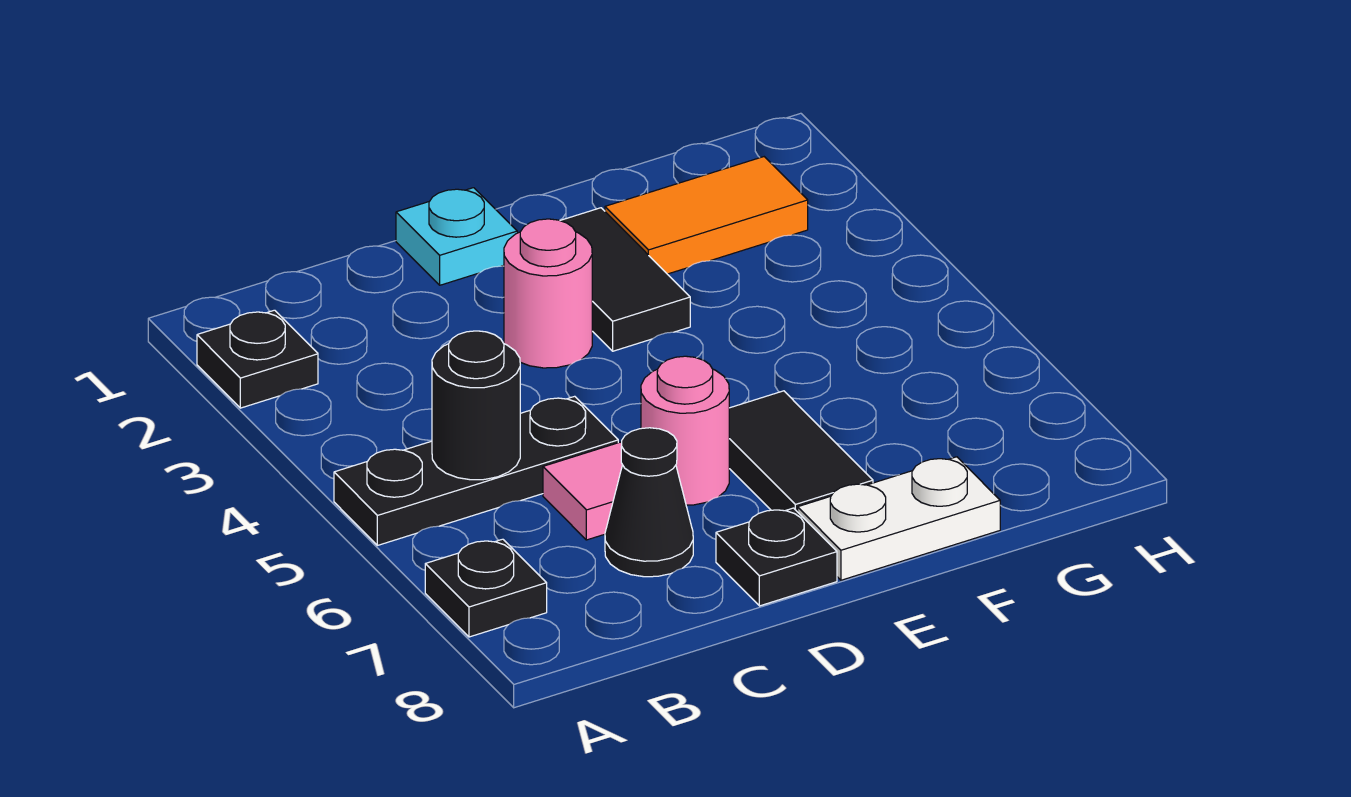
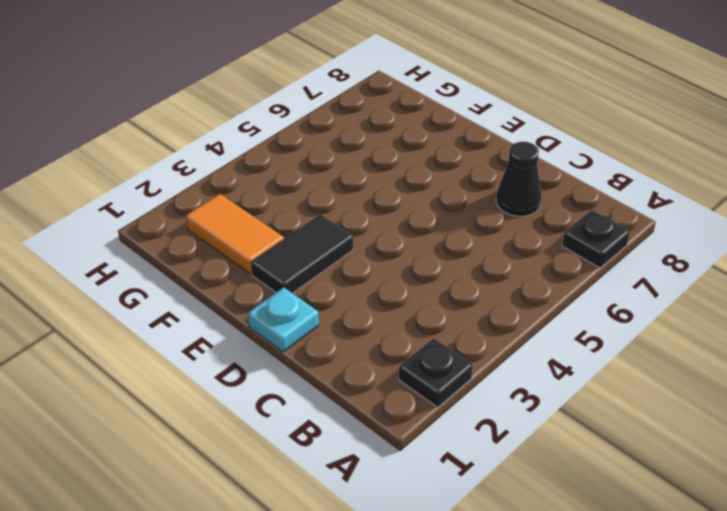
none -> black plate A5:C5 level 1
none -> pink tile C6 level 1
none -> pink round brick D3 level 1

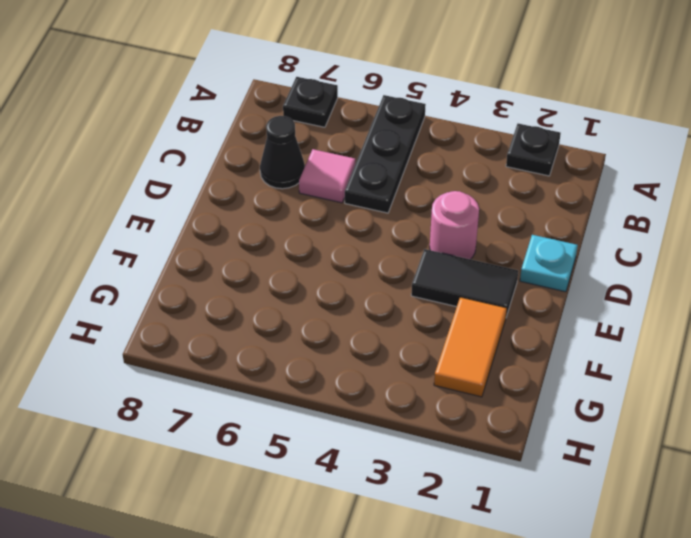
none -> pink round brick D6 level 1
none -> black plate D8 level 1
none -> black tile E6:E7 level 1

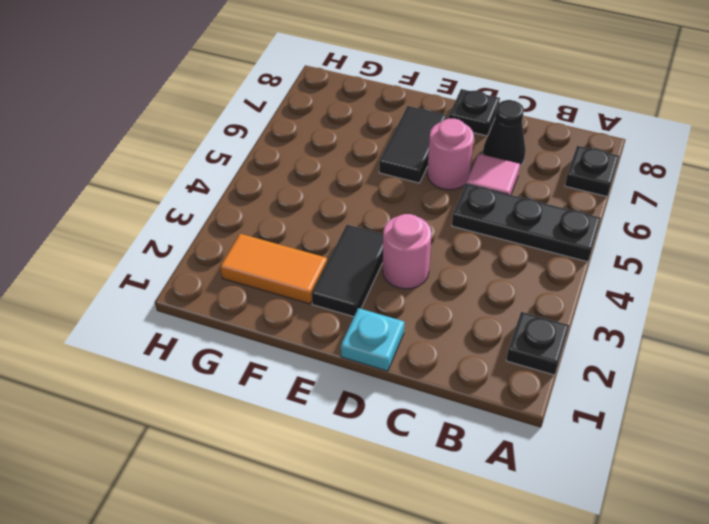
none -> white plate E8:F8 level 1
none -> black round brick B5 level 2

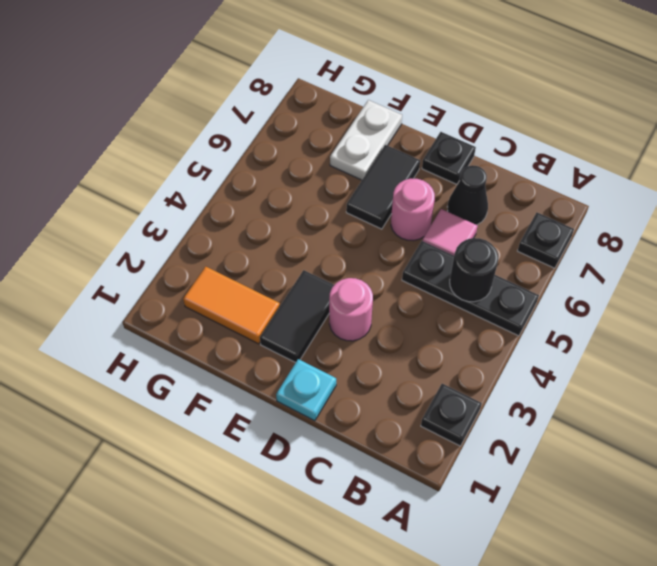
white plate F7:F8 level 1 -> white plate E8:F8 level 1

